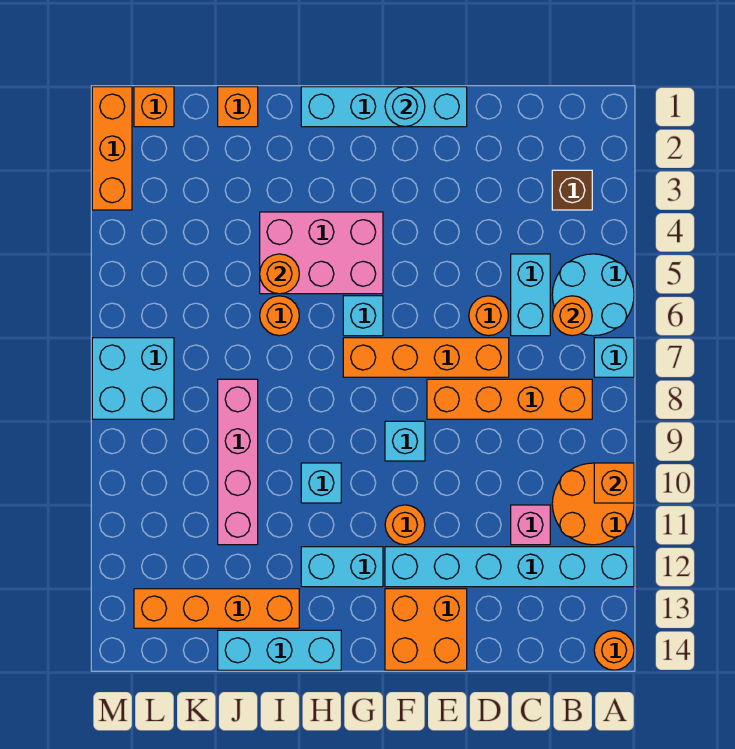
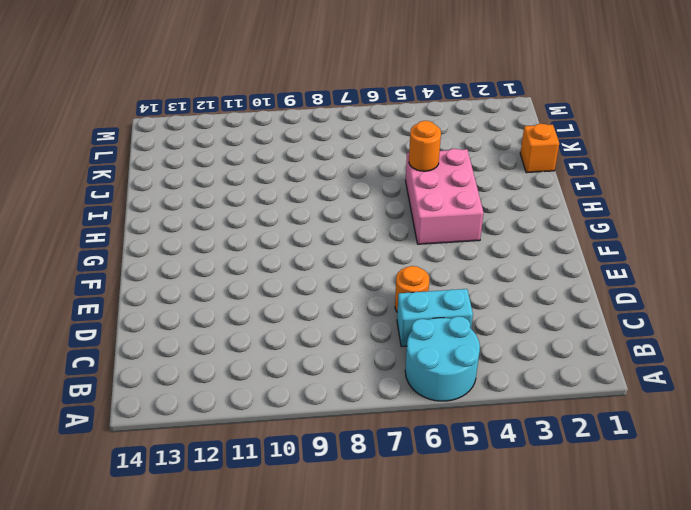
none -> cyan brick A7 level 1
none -> orange round brick A10:B11 level 1
none -> cyan brick A12:F12 level 1
none -> orange round brick A14 level 1

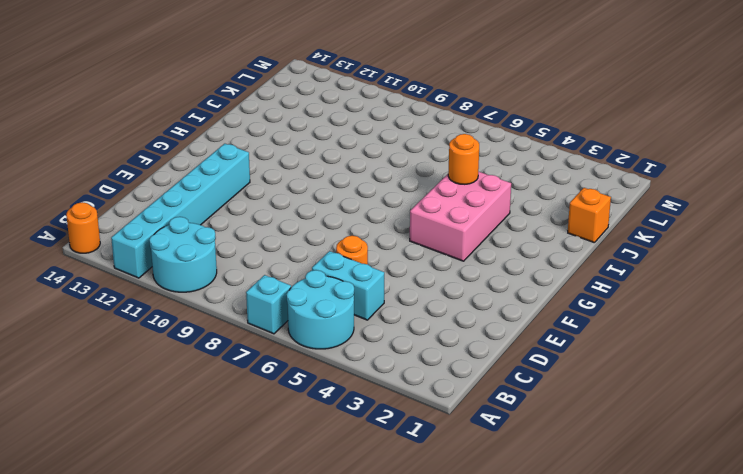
cyan round brick A10:B11 level 1 -> orange round brick A10:B11 level 1
none -> brown brick B3 level 1
none -> orange brick B8:E8 level 1
none -> pink brick C11 level 1
none -> orange brick D7:G7 level 1

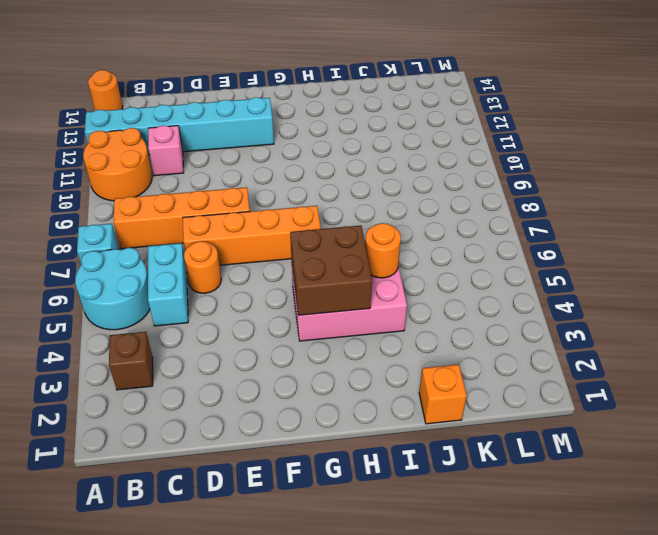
brown brick G4:H5 level 2 -> none
none -> cyan brick E1:H1 level 1
none -> orange brick E13:F14 level 1
none -> cyan brick F9 level 1
none -> orange round brick F11 level 1

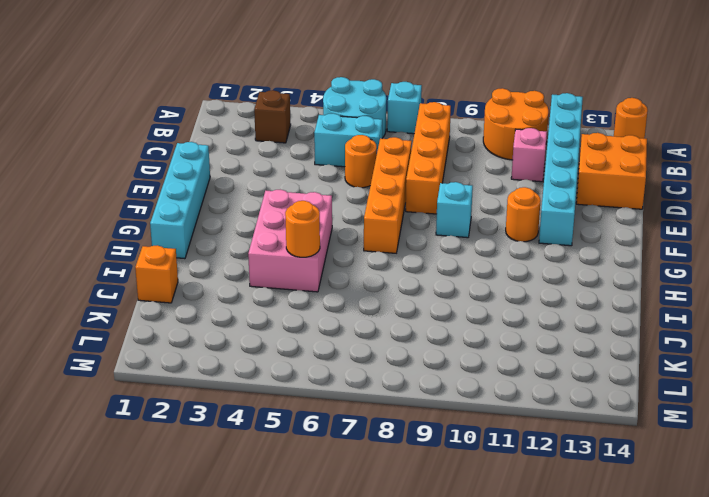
orange brick C13:D14 level 1 -> orange brick E13:F14 level 1
none -> cyan brick G6 level 1
none -> cyan brick G12:H12 level 1
none -> cyan brick H10 level 1
none -> cyan brick H14:J14 level 1

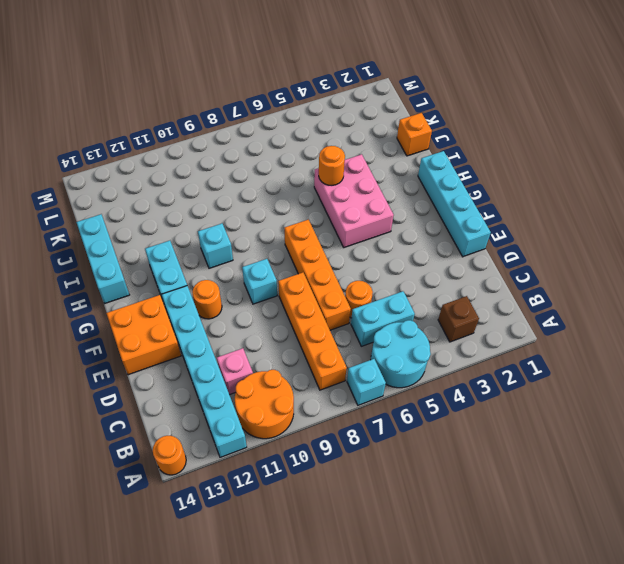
none -> cyan brick G6 level 1
none -> orange round brick I6 level 1
none -> orange brick I13:L13 level 1
none -> pink brick J8:J11 level 1

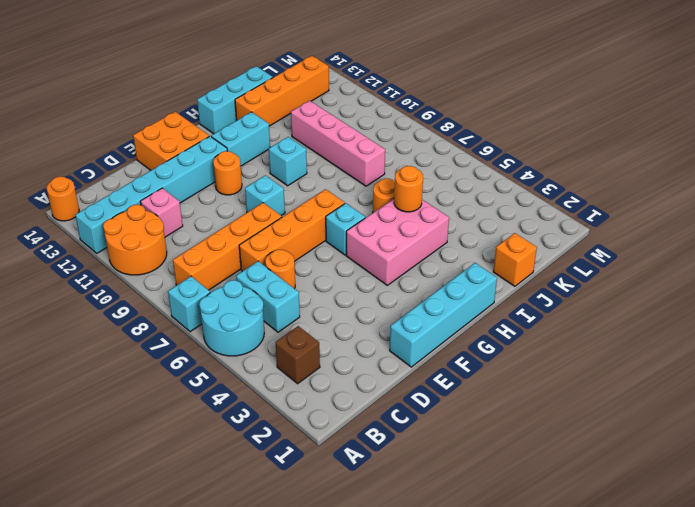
none -> orange brick L1 level 1
none -> cyan brick L7:M8 level 1
none -> orange brick M1:M3 level 1
none -> orange brick A10 level 2

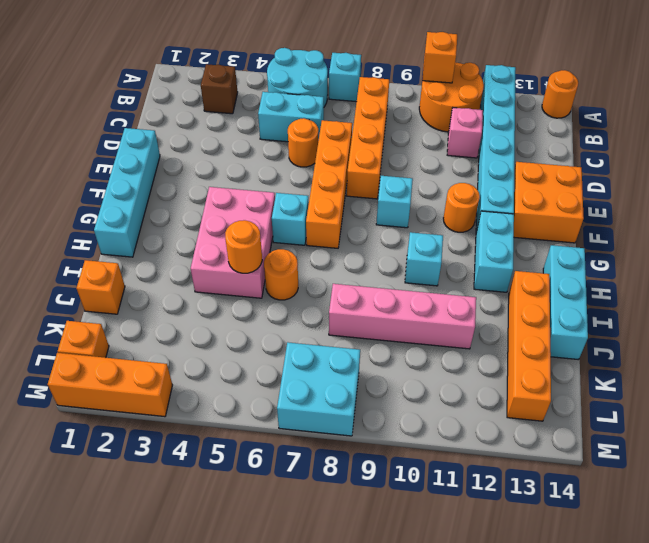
none -> orange round brick B6 level 2
none -> cyan round brick F1 level 2

